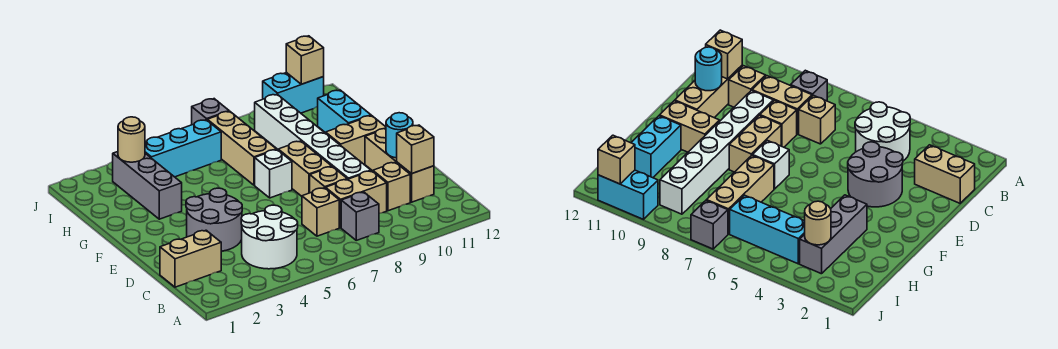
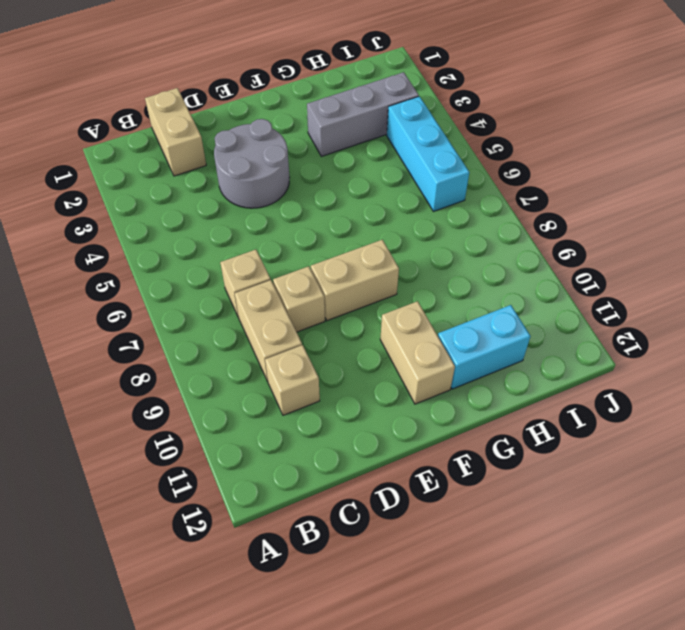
none -> white round brick B4:C5 level 1
none -> grey brick B8 level 1
none -> tan brick C11:E11 level 1

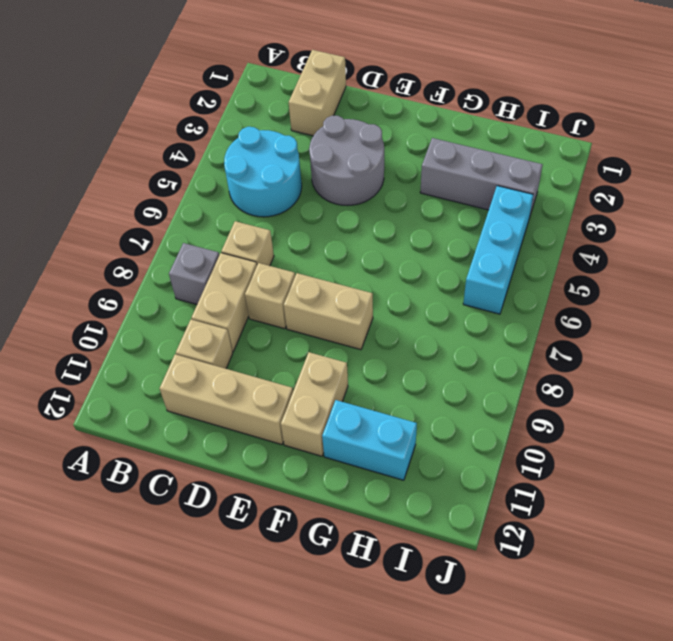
cyan round brick B4:C5 level 1 -> white round brick B4:C5 level 1
none -> white brick D9:I9 level 1
none -> white brick F7 level 1
none -> tan brick G7:I7 level 1

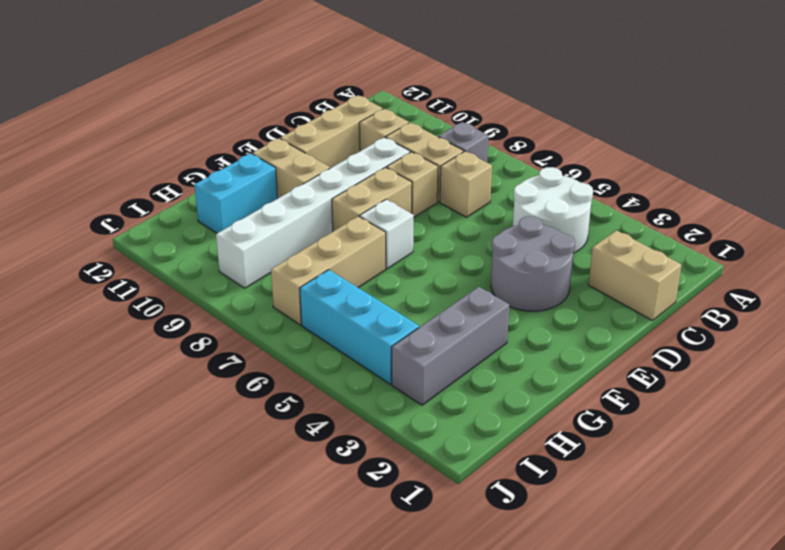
none -> grey brick J7 level 1
none -> cyan brick J10:J11 level 1
none -> tan brick C11 level 2

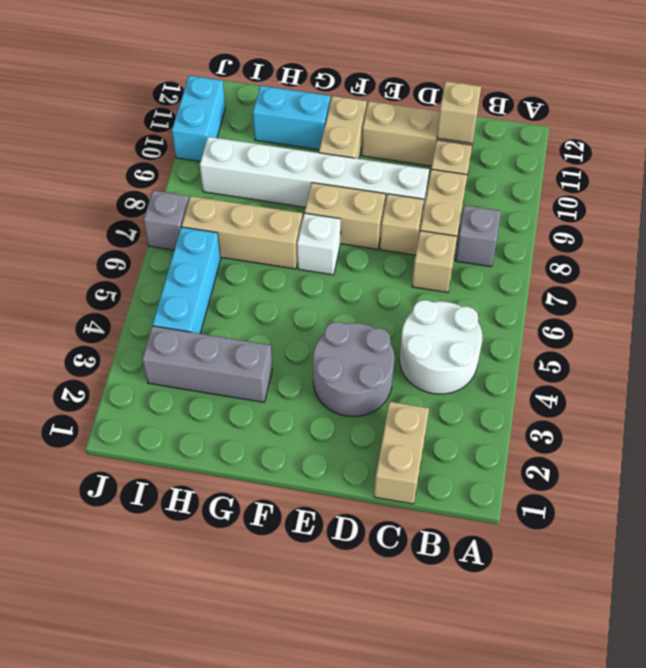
none -> cyan round brick D11 level 2
none -> tan round brick I3 level 2
none -> tan brick J11 level 2

